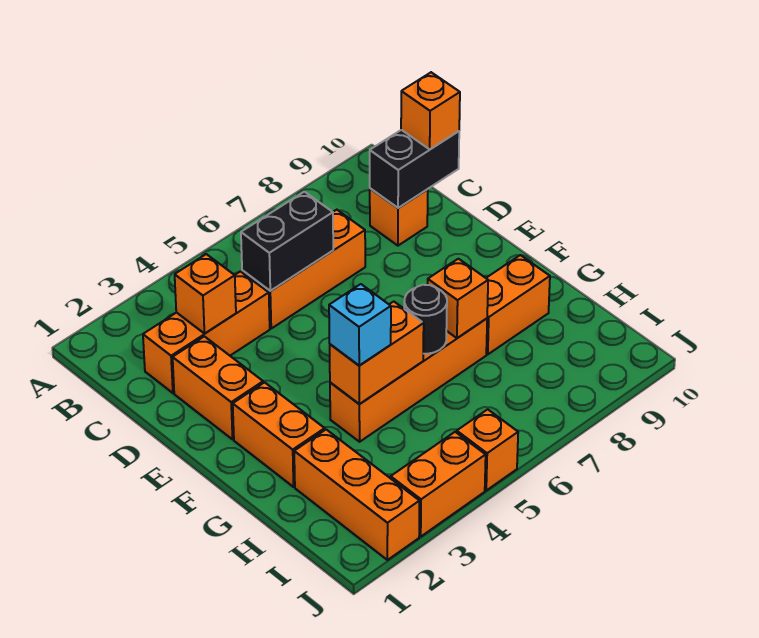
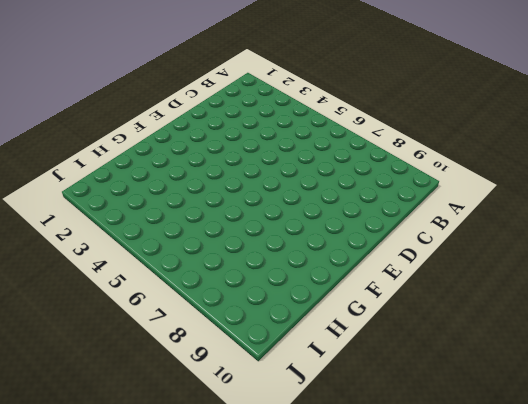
none -> orange brick C2:C4 level 1
none -> orange brick C5:C7 level 1
none -> orange brick C9 level 1

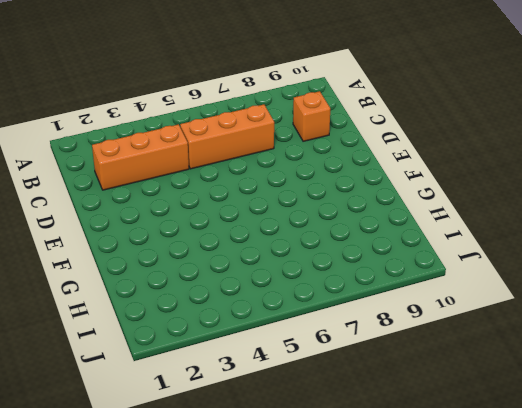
none -> orange brick D2:E2 level 1
none -> orange brick F2:G2 level 1
none -> orange brick G4:G7 level 1

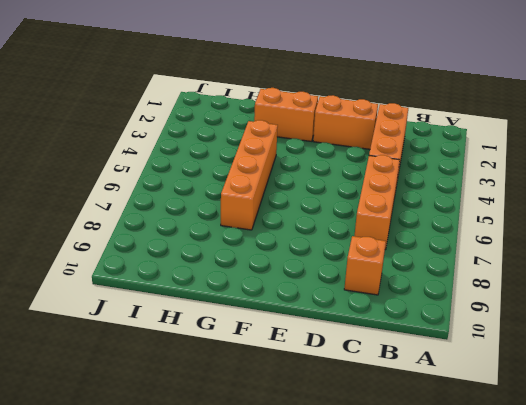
none -> orange brick G8:G9 level 1
none -> orange brick H2:J2 level 1
none -> orange brick J3:J4 level 1

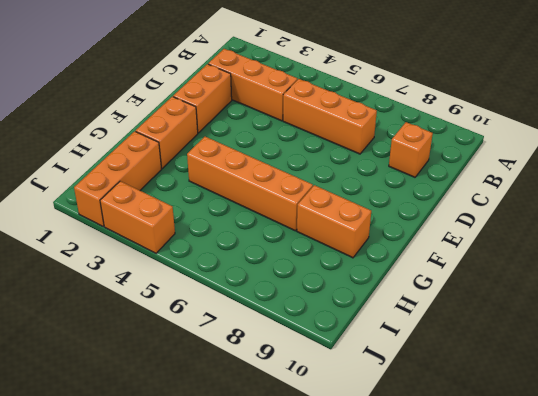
none -> orange brick J5 level 1
none -> orange brick C3 level 2
none -> black brick C5:C6 level 2

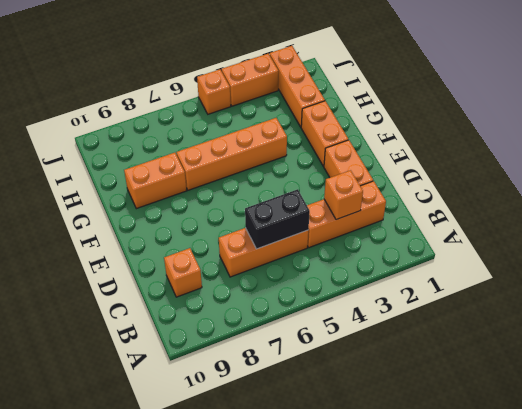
none -> black brick C9:C10 level 2
none -> orange brick G4:G5 level 2
none -> black round brick G6 level 2

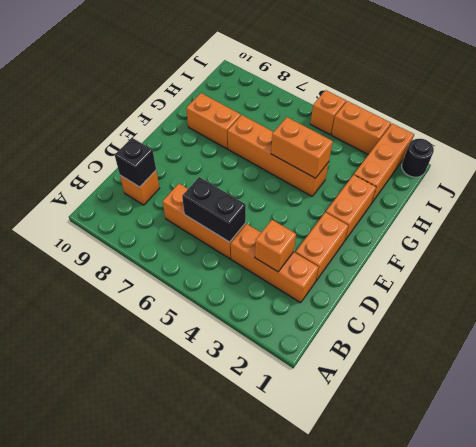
black brick C9 level 2 -> black brick C9:C10 level 2
black round brick J1 level 1 -> black round brick G6 level 2
none -> orange brick G7 level 2
none -> orange brick C10 level 3
none -> cyan brick G4 level 3

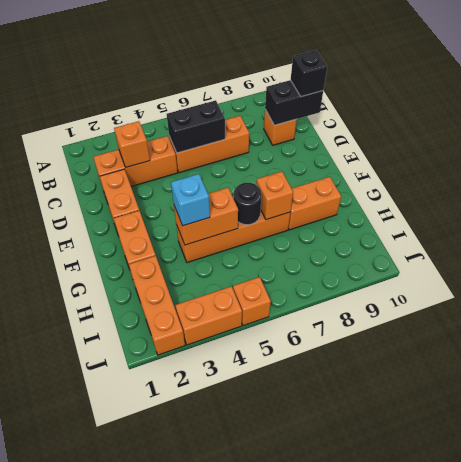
black brick C10 level 3 -> orange brick C10 level 3

